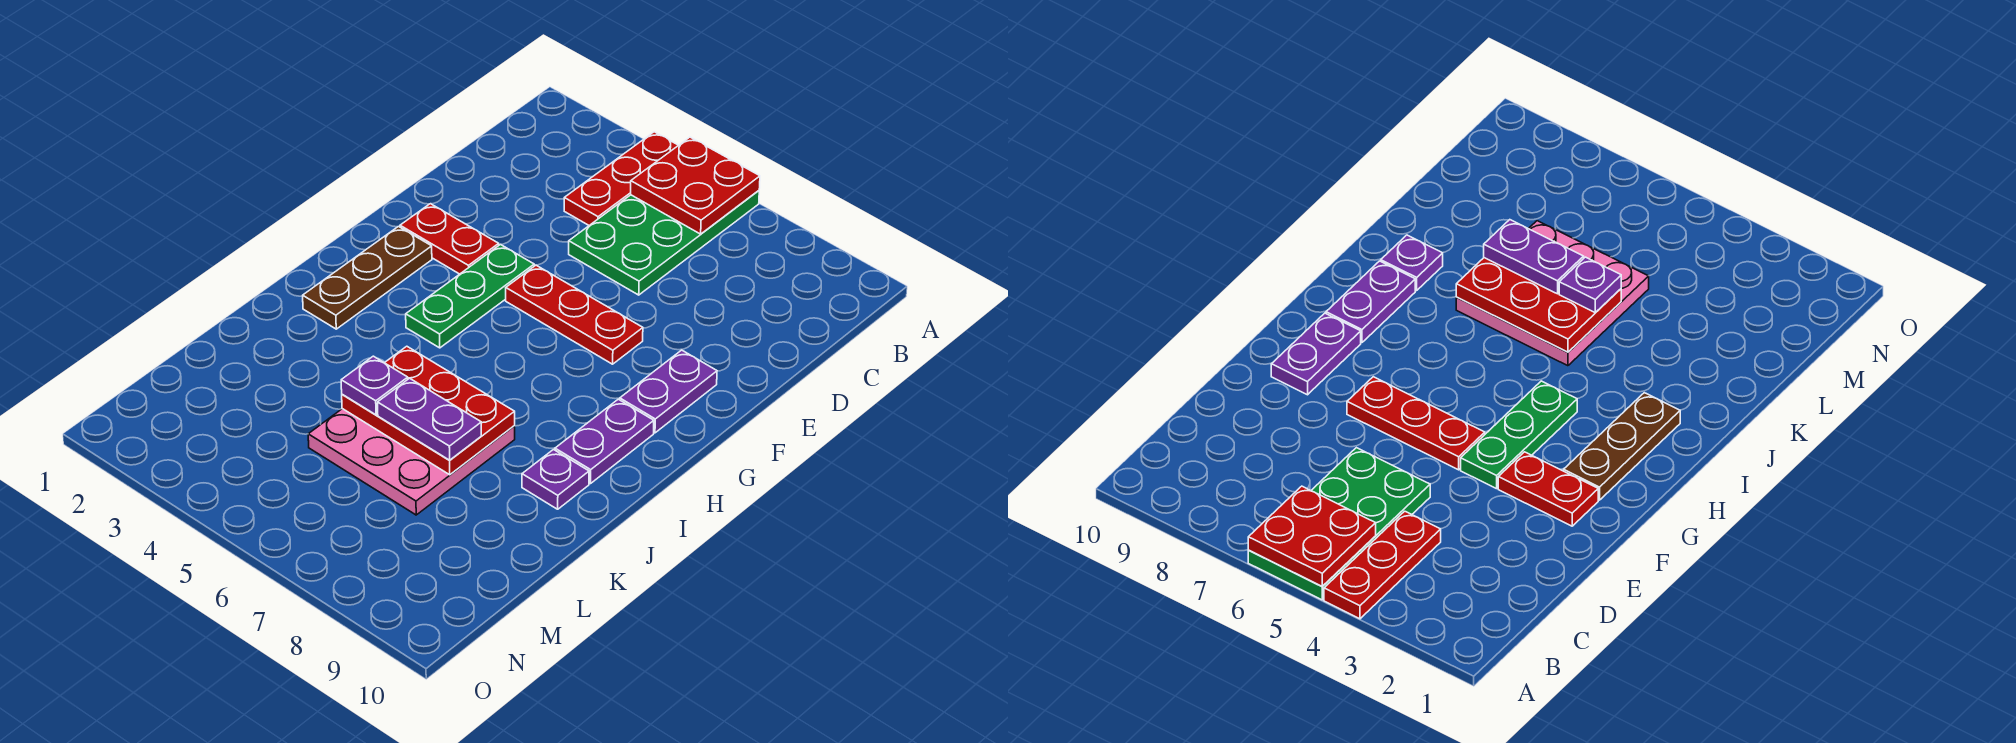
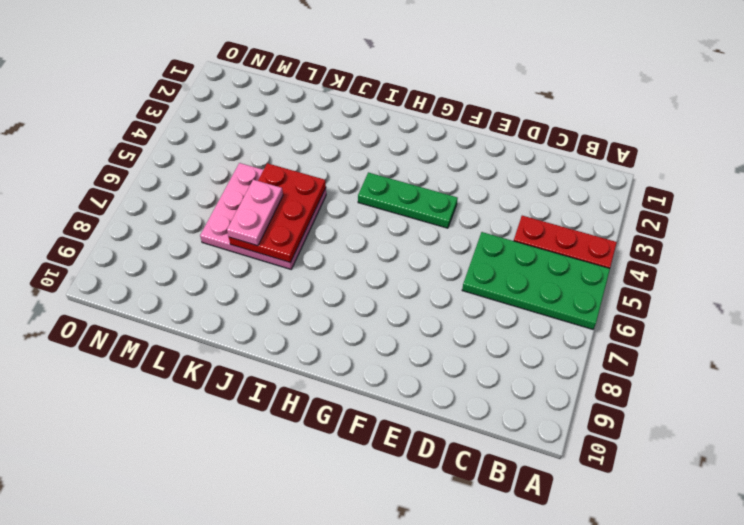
pink plate K6:K7 level 3 -> purple plate K6:K7 level 3
none -> red plate F2:F3 level 1
none -> red plate F5:F7 level 1
none -> purple plate F9:G9 level 1

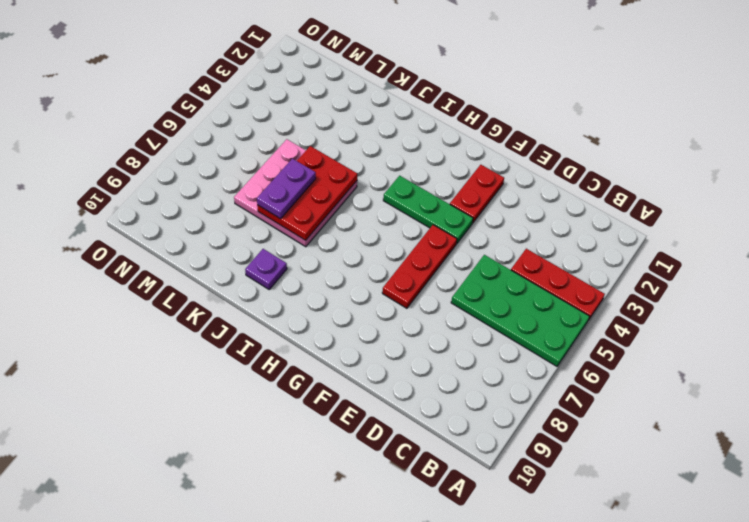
none -> purple plate F9:G9 level 1
none -> brown plate G2:I2 level 1
none -> purple plate H9:I9 level 1

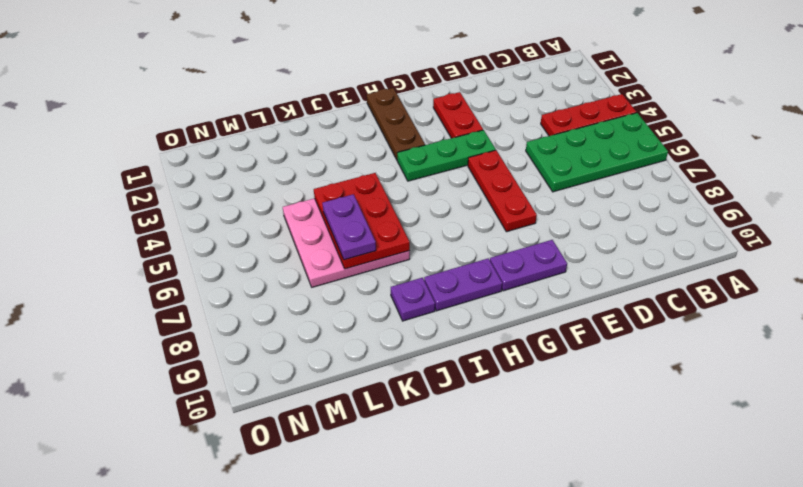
brown plate H1:H3 level 1 -> brown plate G2:I2 level 1
none -> red plate A5:B6 level 2
none -> purple plate K5 level 3

